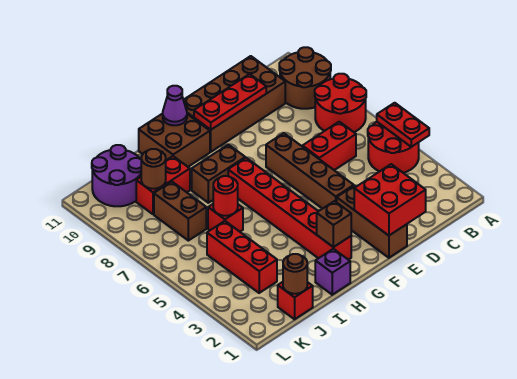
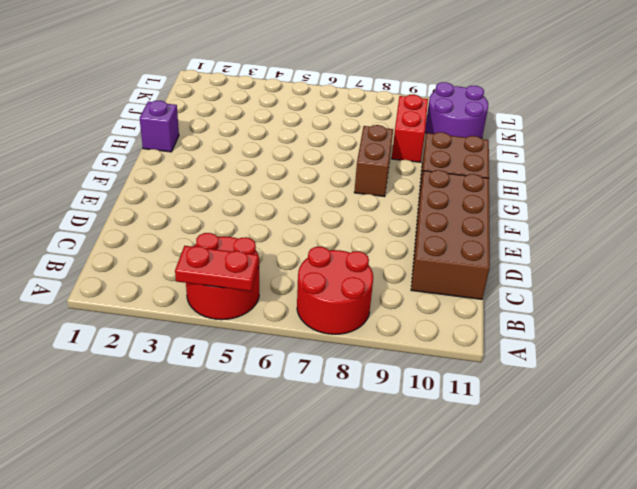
none -> brown round brick A9:B10 level 1
none -> red brick C6:D6 level 1
none -> brown brick E1:E3 level 1

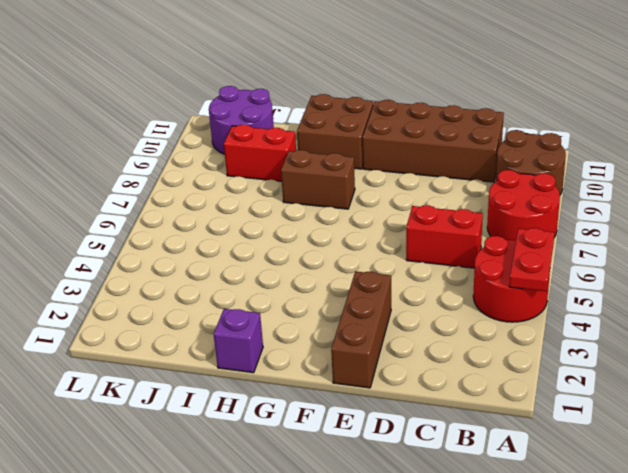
none -> brown brick E4:E7 level 1
none -> red brick G2:G7 level 1
none -> red brick I6 level 1

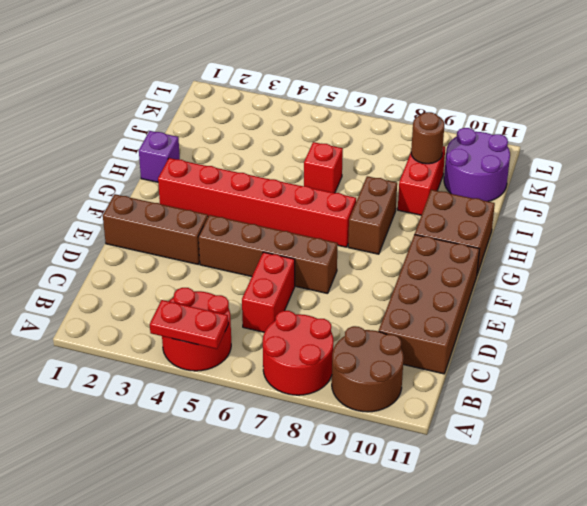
none -> red brick J1 level 1
none -> red brick J3:J5 level 1
none -> brown brick J7:J8 level 1

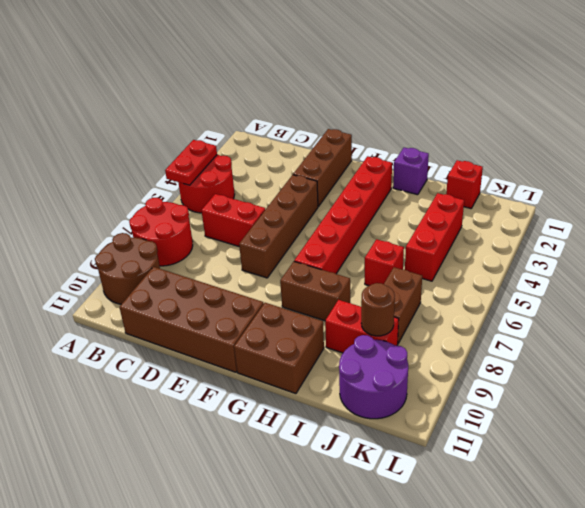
none -> red brick D1:E2 level 2
none -> red plate D10:F10 level 2
none -> brown brick G2 level 2

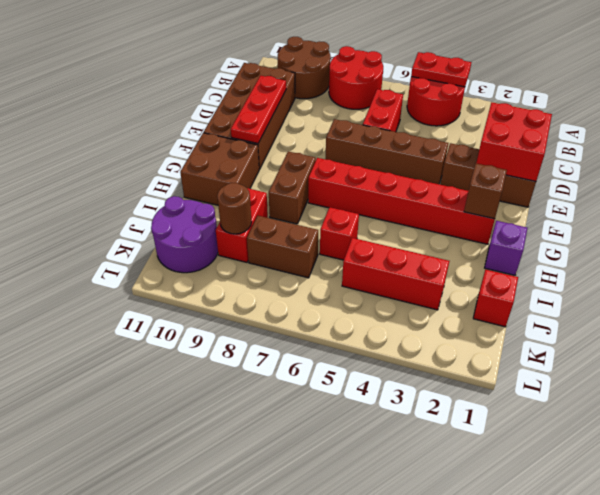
none -> purple cone G11 level 2
none -> red round brick I6 level 2
none -> brown round brick J1 level 2

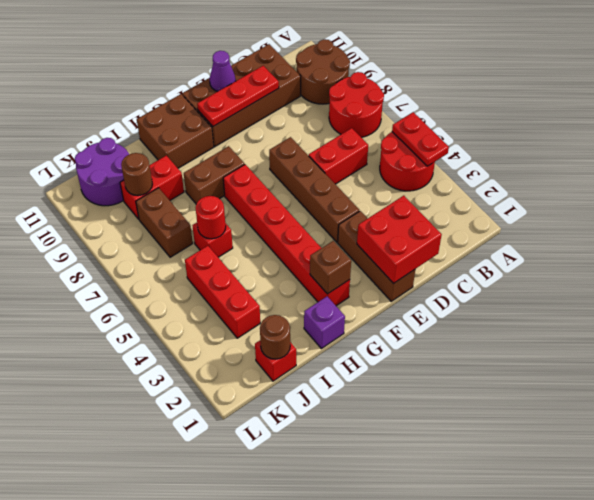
purple cone E11 level 2 -> purple cone G11 level 2

